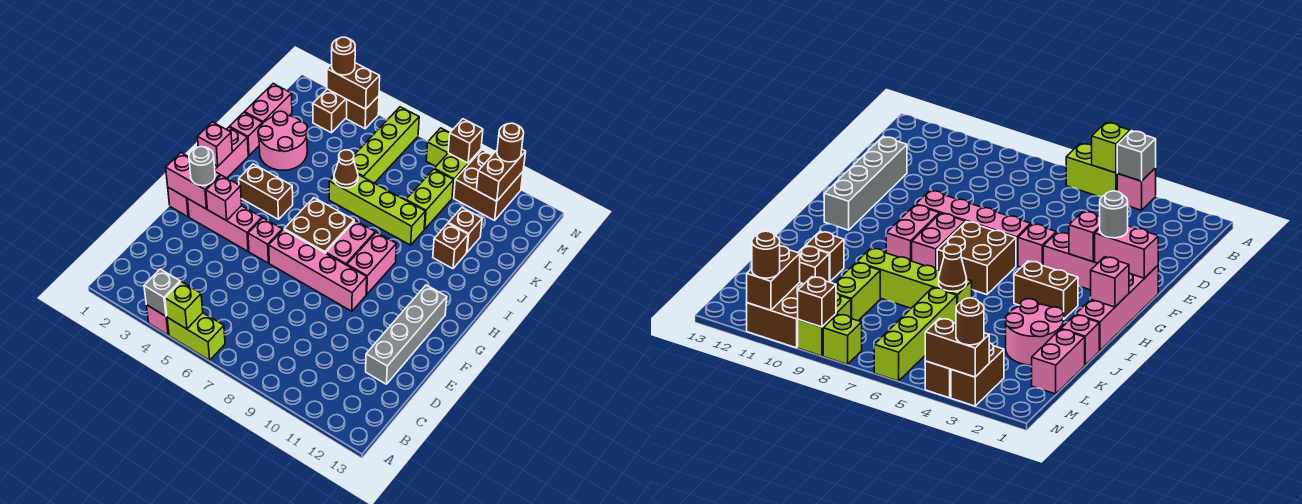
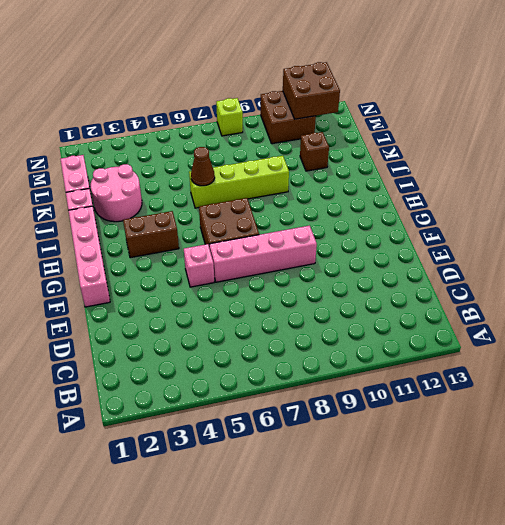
brown brick M11:N12 level 2 -> brown brick M11:N11 level 2
none -> pink brick A4 level 1
none -> lime brick A5:A6 level 1
none -> grey brick D12:G12 level 1
none -> pink brick F2:F4 level 1

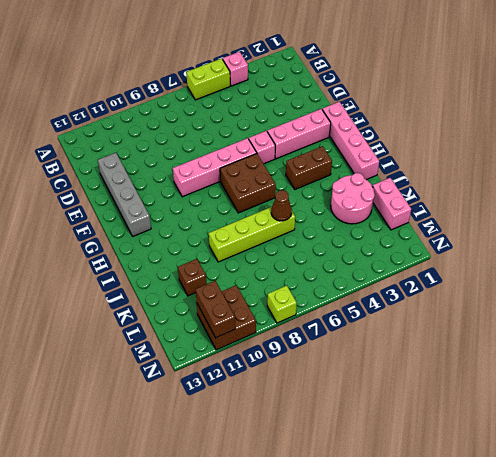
none -> pink brick G8:H8 level 1
none -> pink brick G9:H9 level 1
none -> pink brick J1 level 1
none -> brown brick J11 level 1

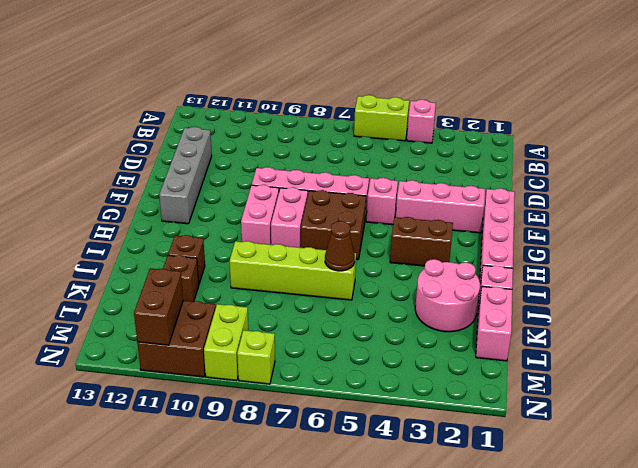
none -> lime brick K6:N6 level 1
none -> lime brick K9:L9 level 1
none -> brown brick M3:N3 level 1
none -> brown brick N4 level 1

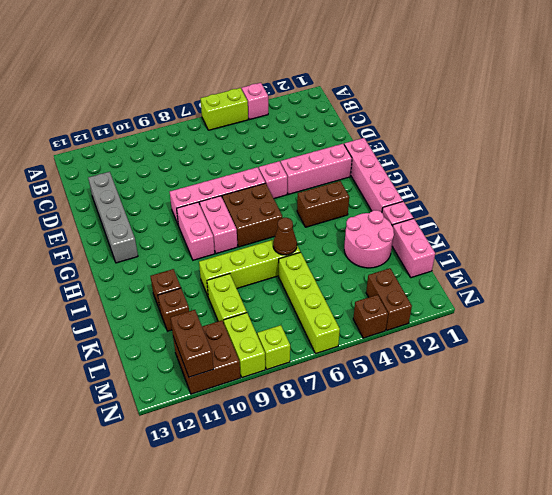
none -> grey brick A4 level 2
none -> lime brick A5 level 2
none -> pink brick F1:F2 level 2
none -> pink brick F3 level 2

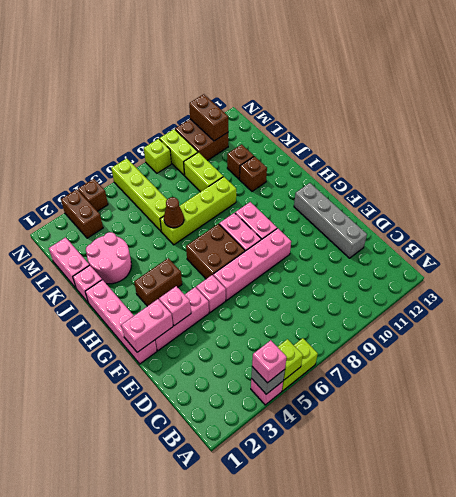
pink brick A4 level 3 -> pink brick H1 level 2
none -> brown brick N3:N4 level 2
none -> brown brick N9 level 2
none -> grey round brick F2 level 3
none -> brown round brick N3 level 3

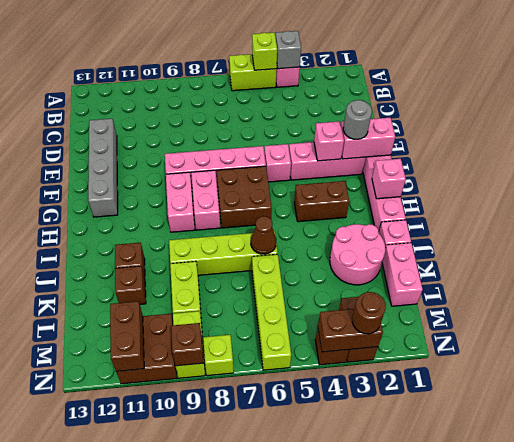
none -> brown round brick N11 level 3

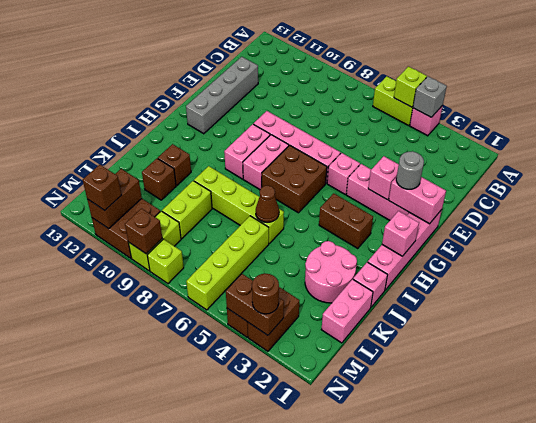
brown brick N11 level 3 -> brown round brick N11 level 3

